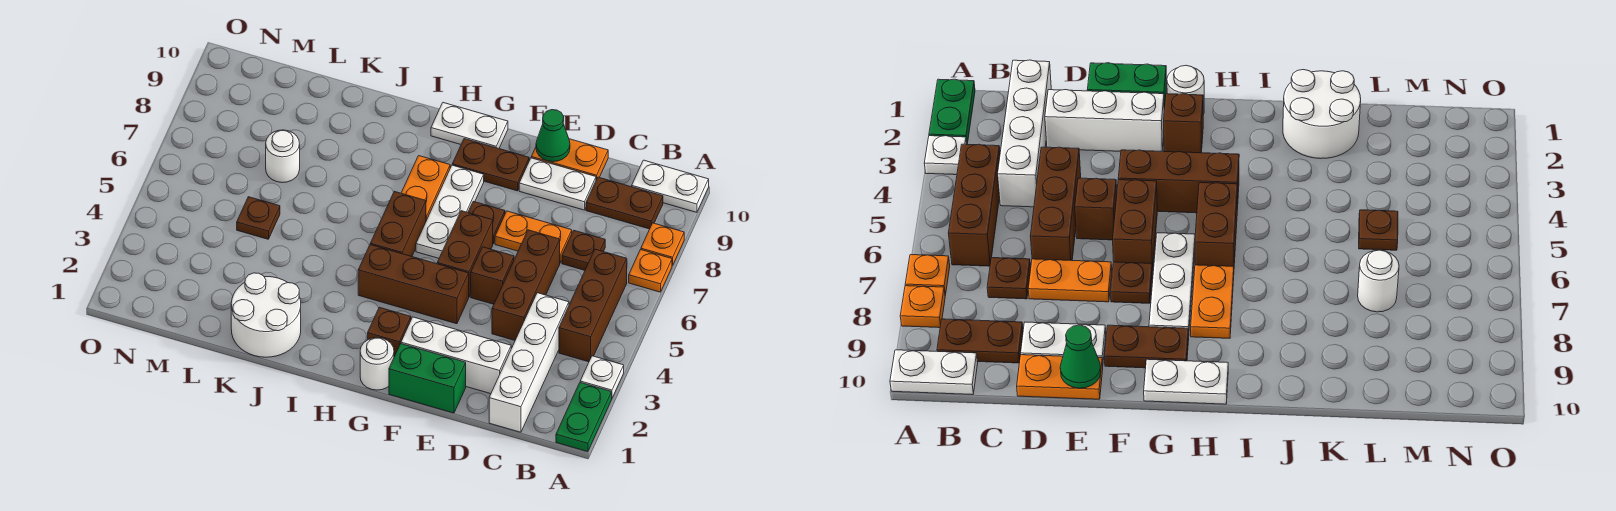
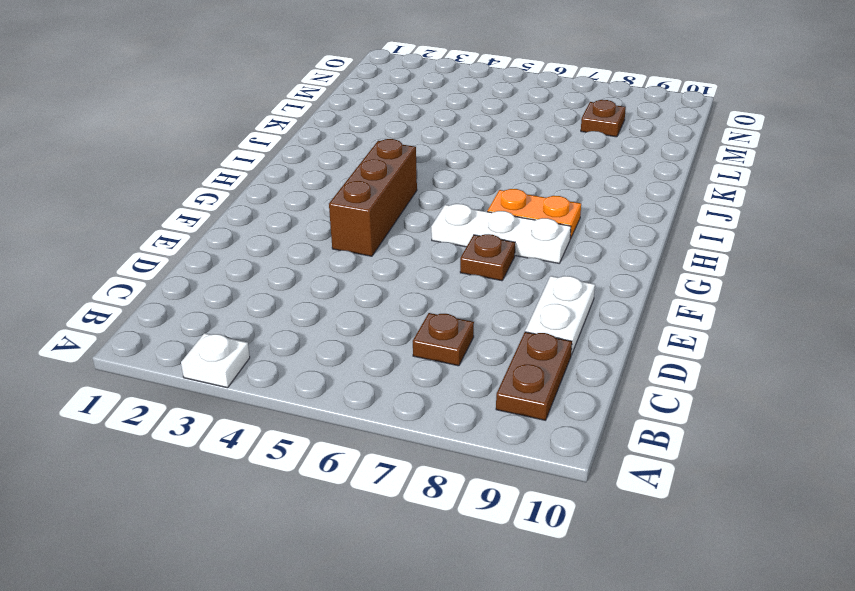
brown plate M8 level 1 -> brown plate L5 level 1
none -> green plate A1:A2 level 1
none -> orange plate A7 level 1
none -> orange plate A8 level 1
none -> white plate A10:B10 level 1

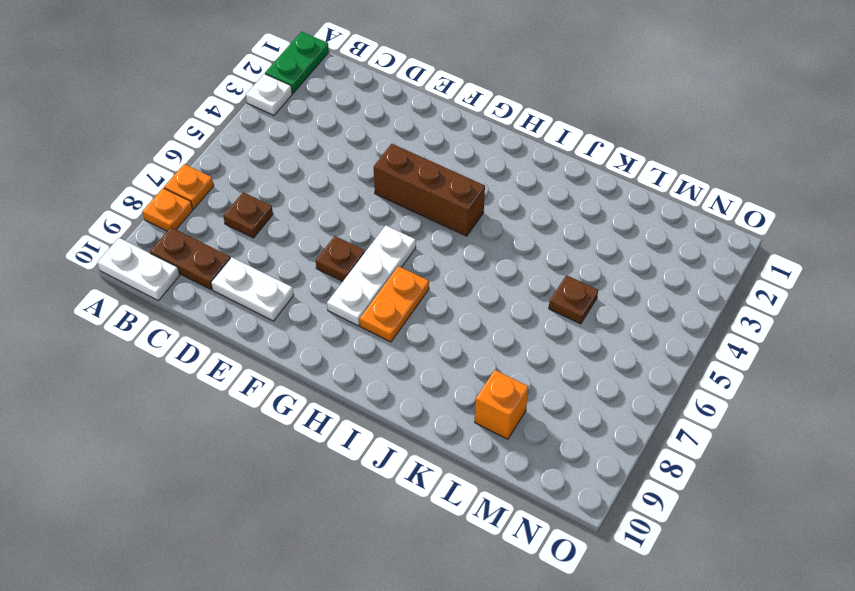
orange brick L9 level 1 -> none
none -> brown brick B4:B6 level 1
none -> white brick C1:C4 level 1
none -> white brick D2:F2 level 1
none -> brown brick D4:D6 level 1

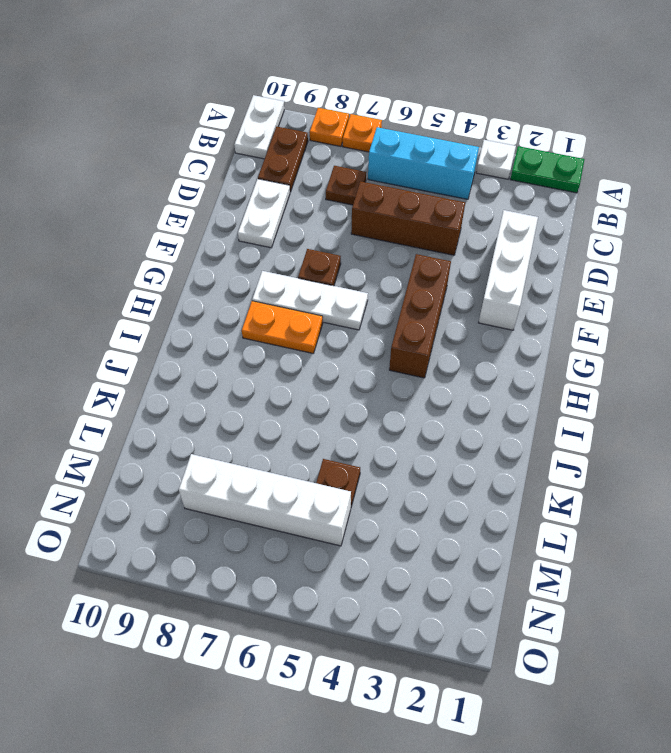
cyan brick B4:B6 level 1 -> brown brick B4:B6 level 1
white brick M5:M8 level 1 -> white brick C1:C4 level 1
none -> orange plate D7:E7 level 1
none -> orange plate D10:E10 level 1
none -> green brick E1:F1 level 1
none -> brown brick E5 level 1

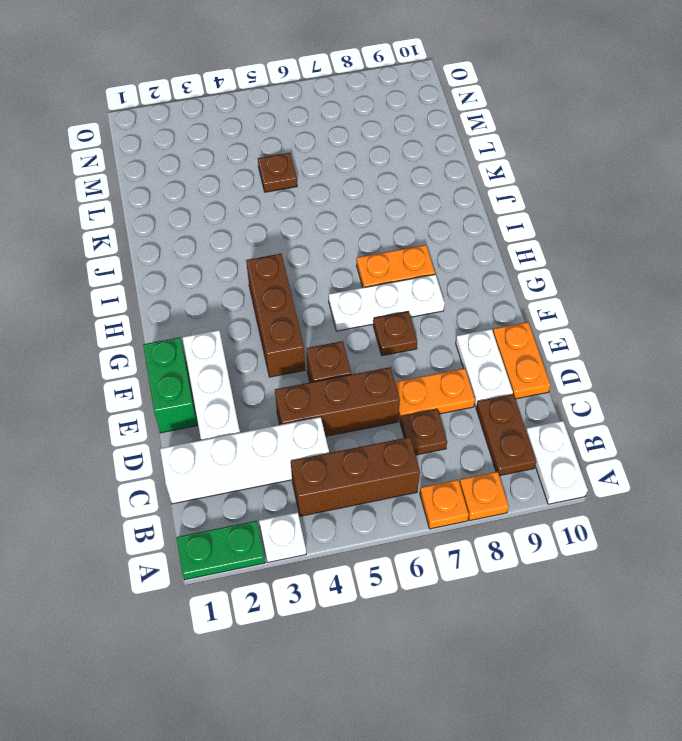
orange plate D7:D8 level 1 -> orange plate D7:E7 level 1
none -> brown brick F5:F6 level 1
none -> brown plate F9:G9 level 1
none -> white round brick G1 level 1
none -> brown brick G2 level 1

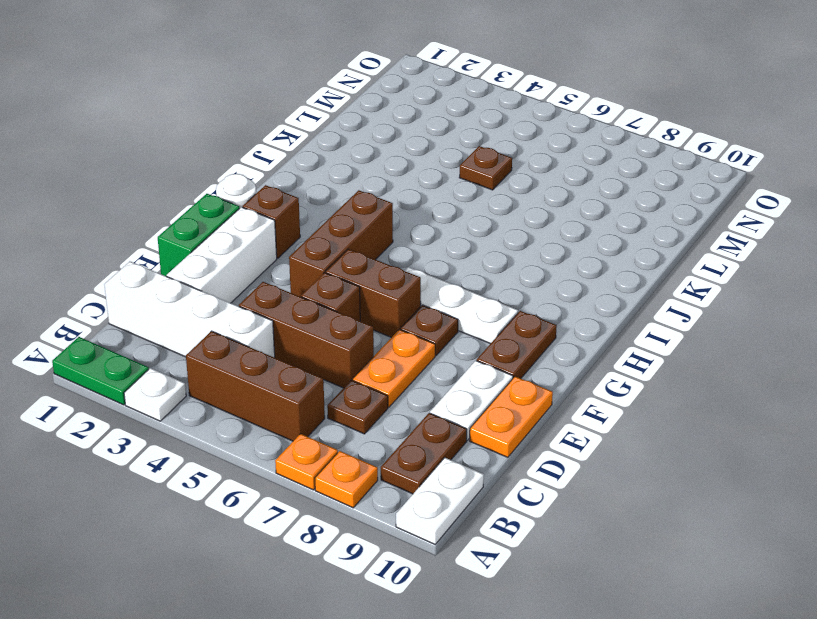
none -> white plate G10:H10 level 1
none -> brown brick H5:H6 level 1
none -> orange plate H7:H8 level 1
none -> white round brick J1:K2 level 1

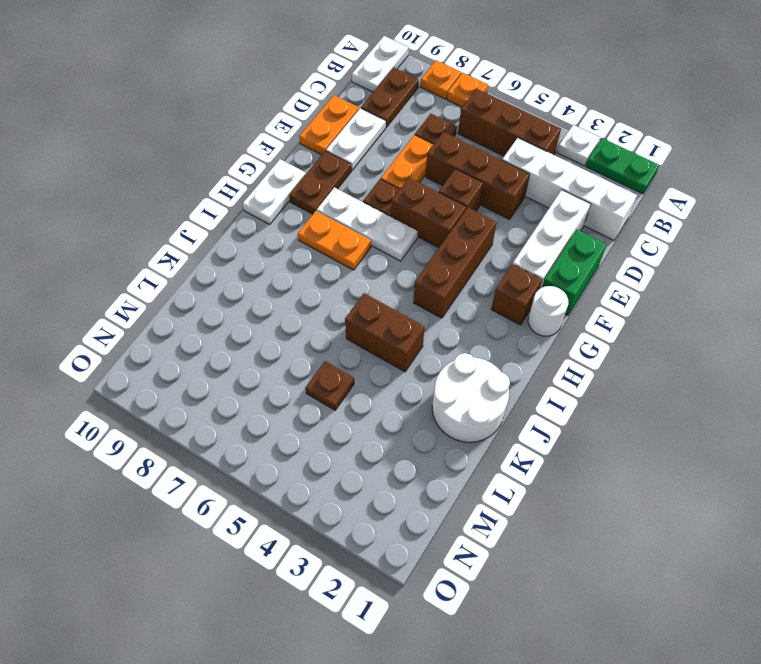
brown brick J4:J5 level 1 -> brown brick H5:H6 level 1
none -> white round brick L7 level 1
none -> green cone E10 level 2

